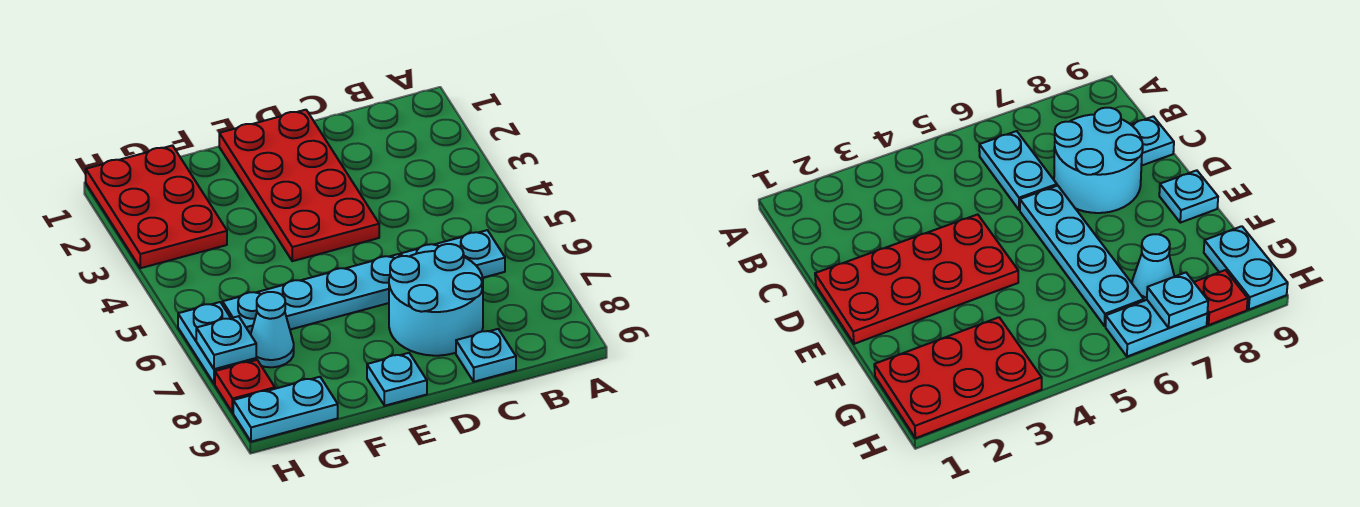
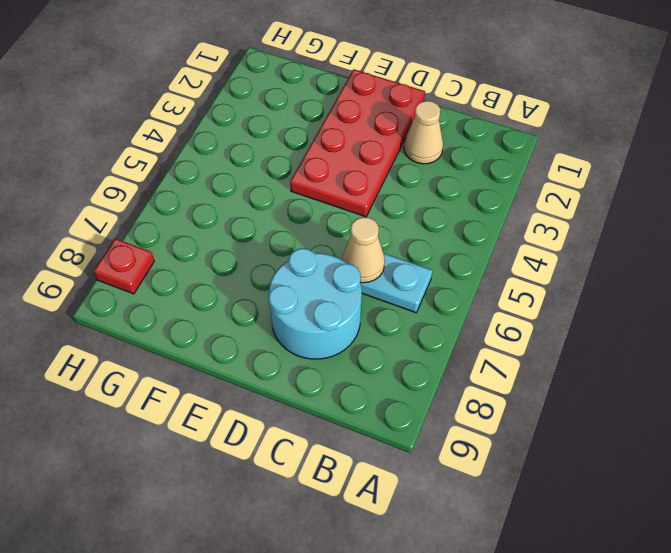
tan cone C2 level 1 -> none
tan cone C6 level 2 -> none
none -> cyan plate C9 level 1
none -> cyan plate D6:G6 level 1
none -> cyan plate E9 level 1

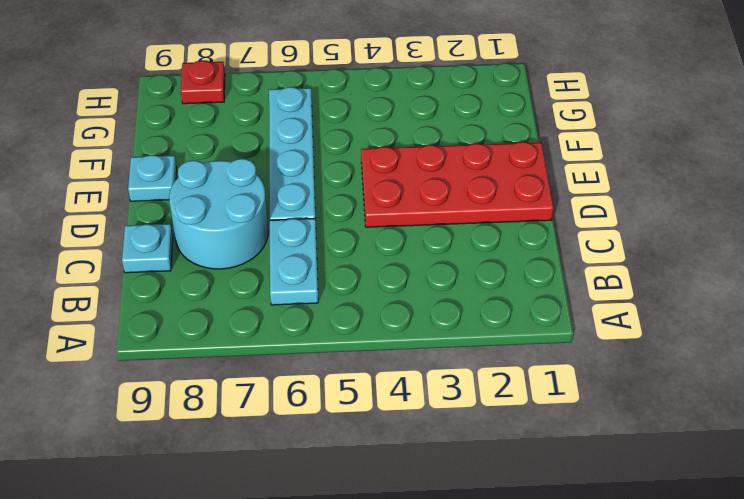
none -> red plate G1:H3 level 1
none -> cyan cone G7 level 1
none -> cyan plate G9:H9 level 1

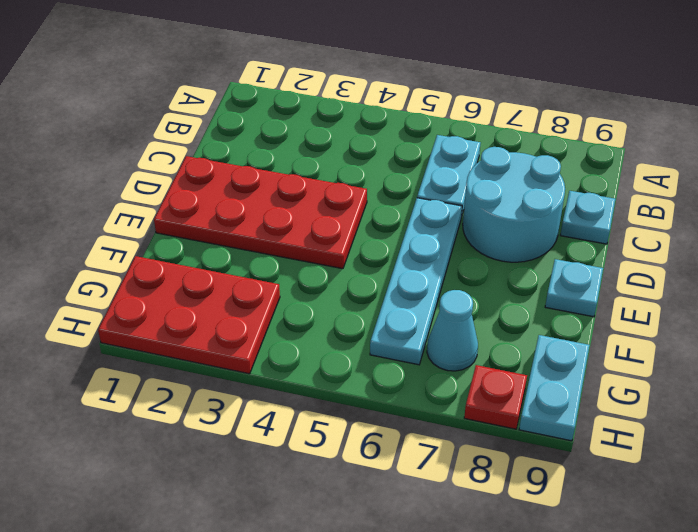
none -> cyan plate H6:H7 level 1
none -> cyan plate H7 level 2

